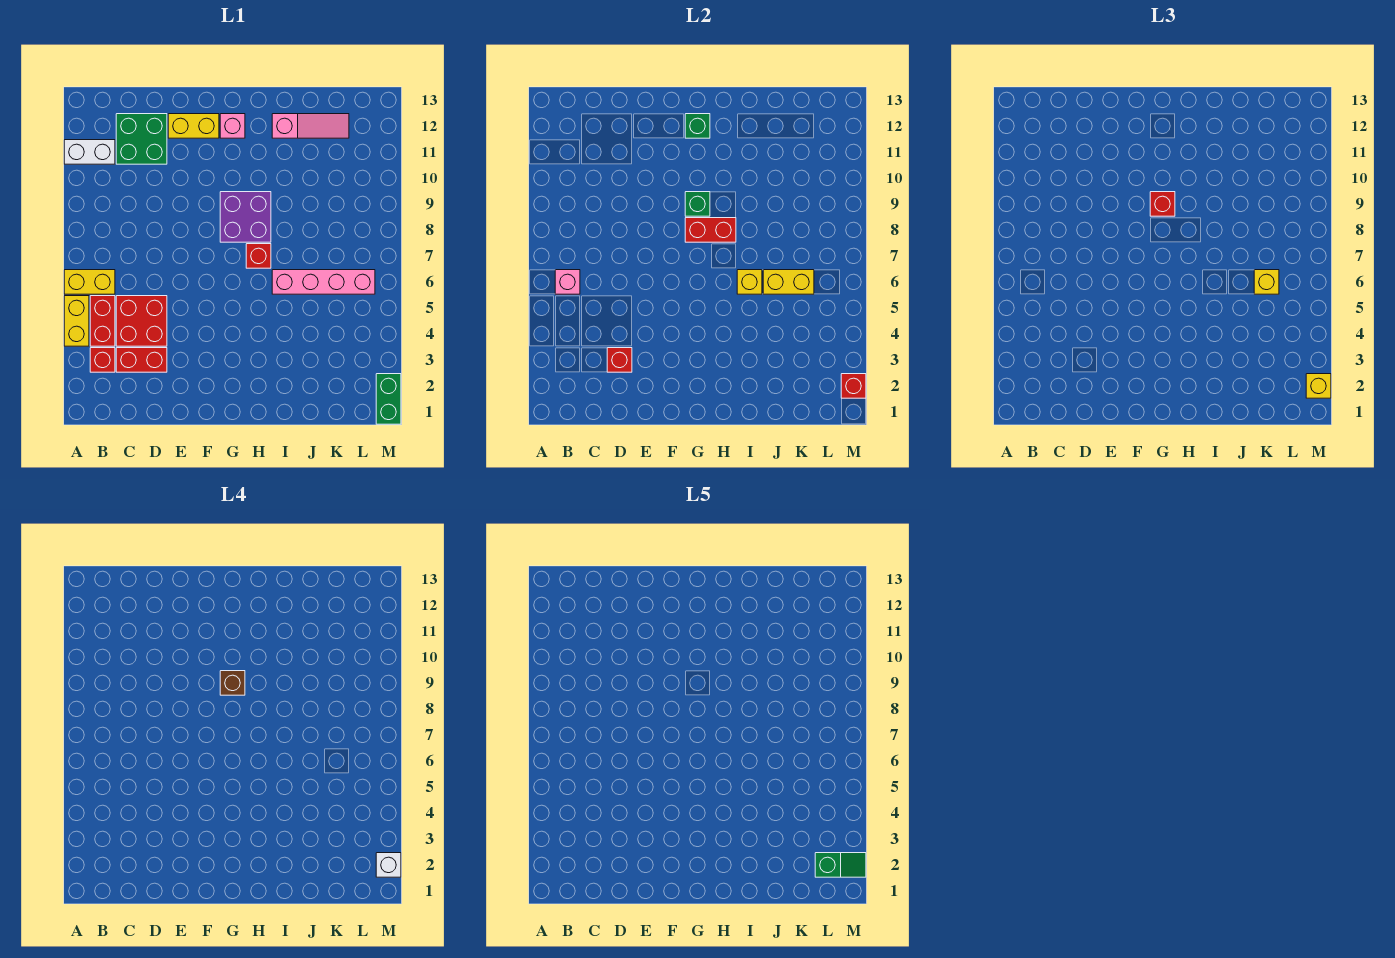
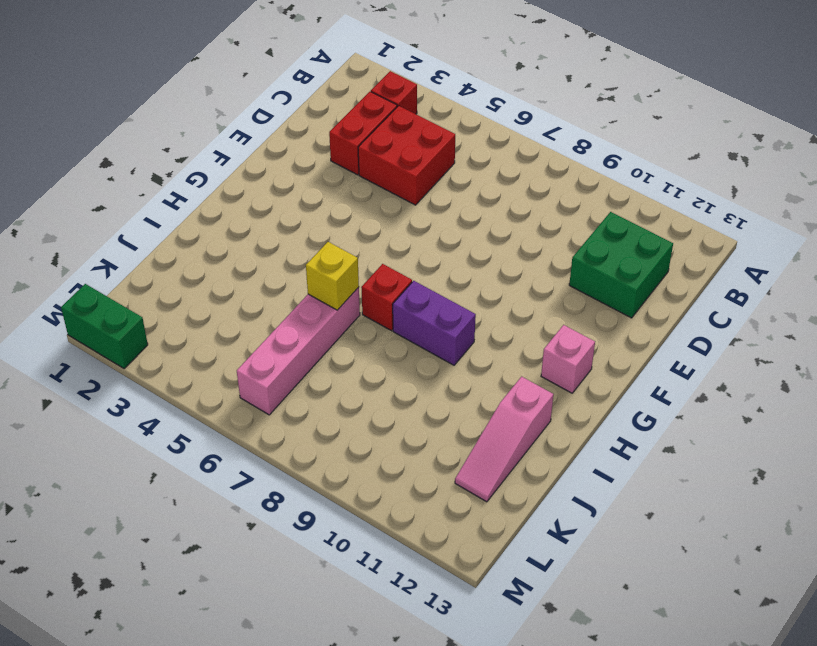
purple brick H8:H9 level 1 -> purple brick G8:H9 level 1
none -> yellow brick A4:A5 level 1
none -> yellow brick A6:B6 level 1
none -> white brick A11:B11 level 1

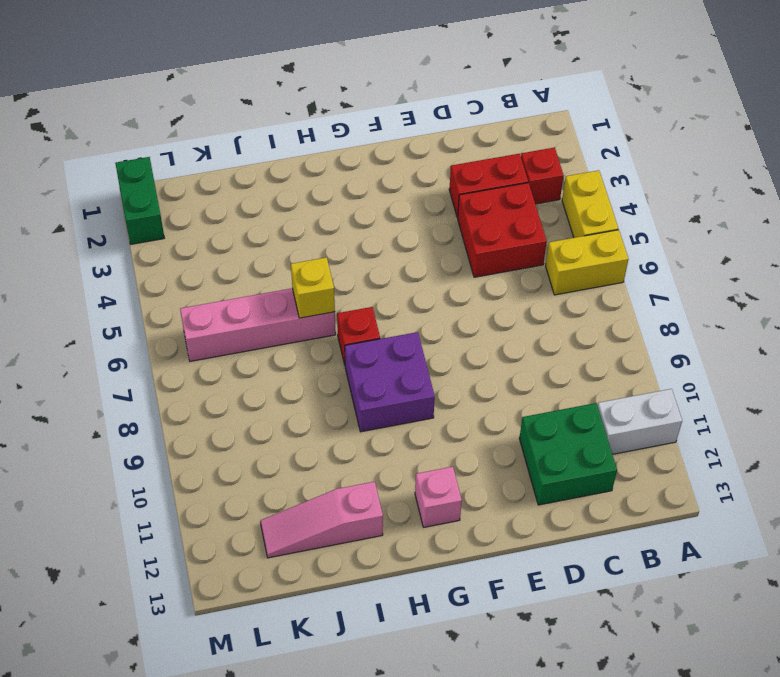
none -> red brick B4:B5 level 1
none -> yellow brick E12:F12 level 1
none -> pink brick B6 level 2

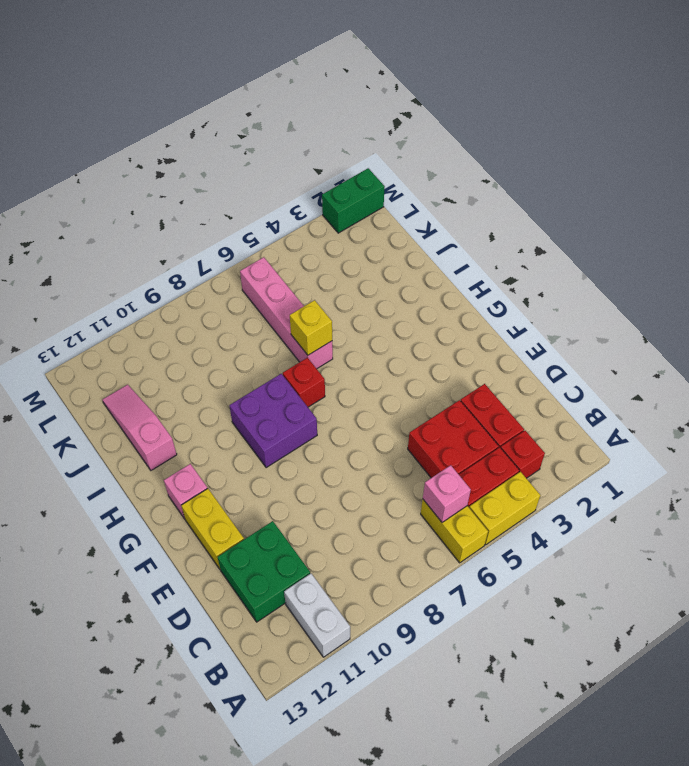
none -> red brick D3 level 2
none -> red brick G8:H8 level 2
none -> green brick G9 level 2

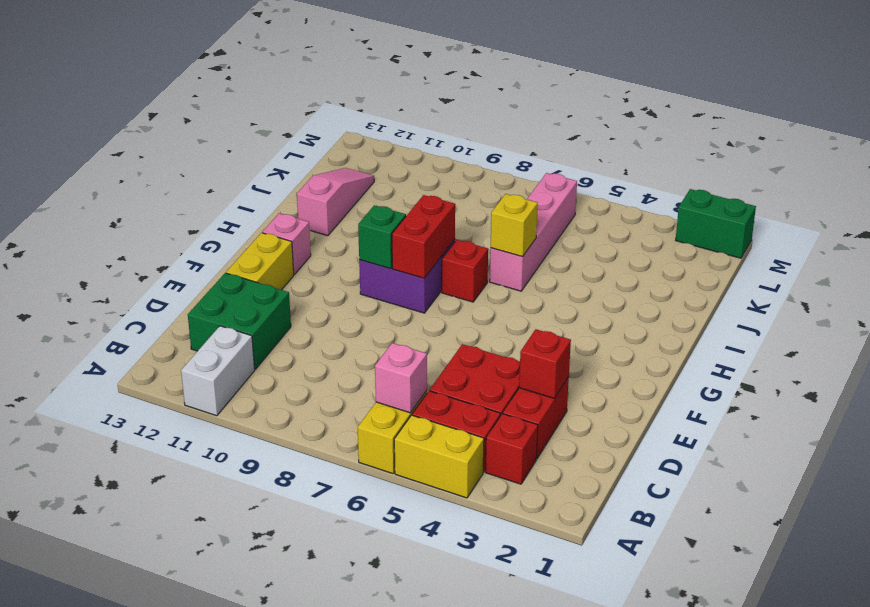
none -> green brick G12 level 2
none -> yellow brick J6:K6 level 2
none -> red brick M2 level 2

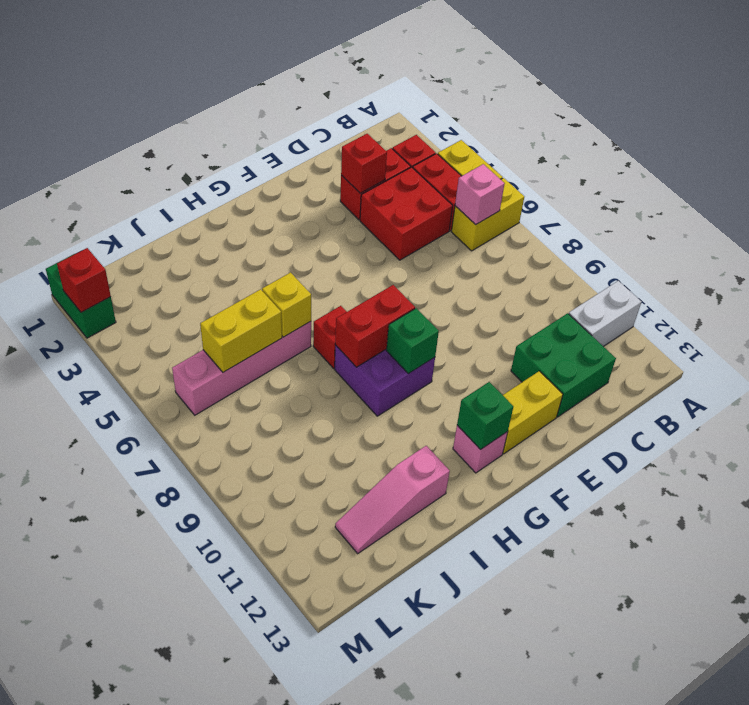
none -> red brick G9 level 3
none -> yellow brick K6 level 3
none -> yellow brick M2 level 3

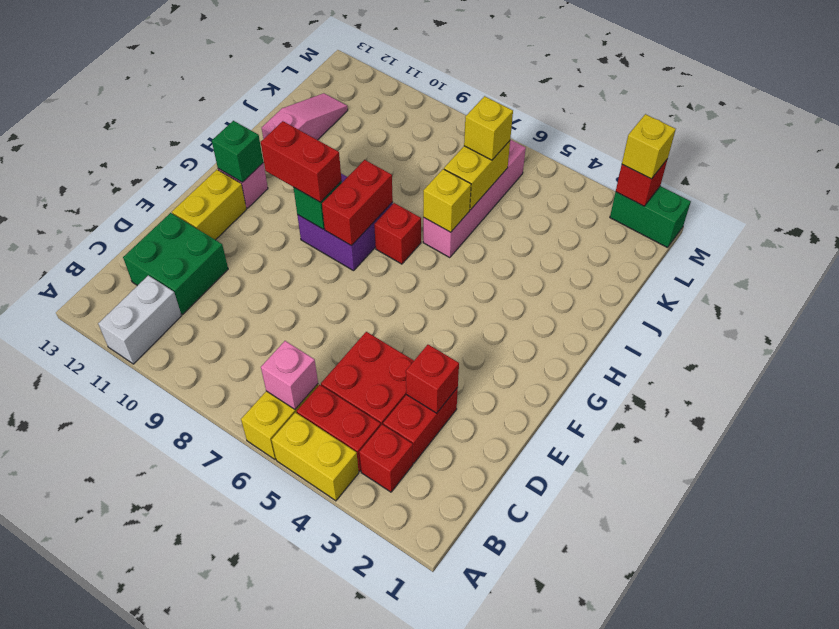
red brick G9:G10 level 3 -> red brick G9 level 3
none -> brown brick G9 level 4
none -> white brick M2 level 4
none -> green slope L2:M2 level 5 top L

